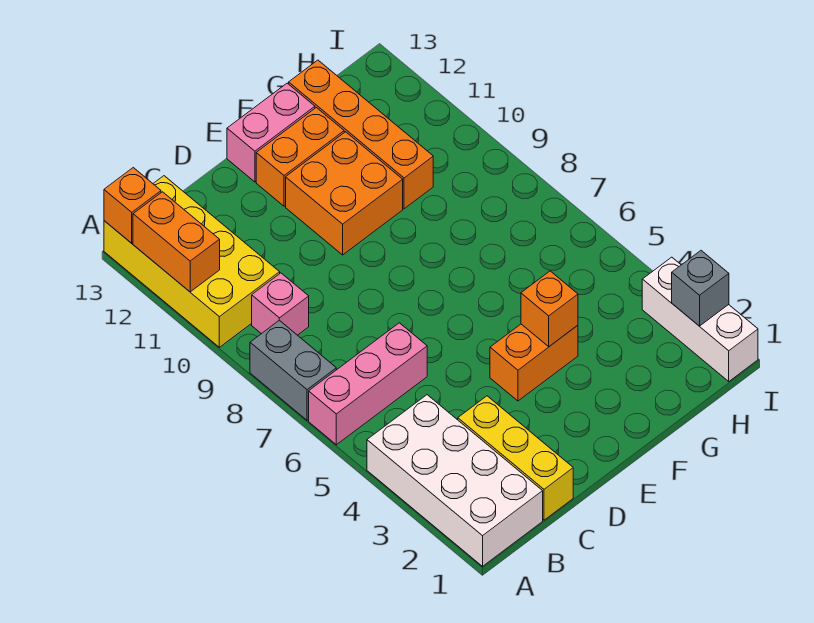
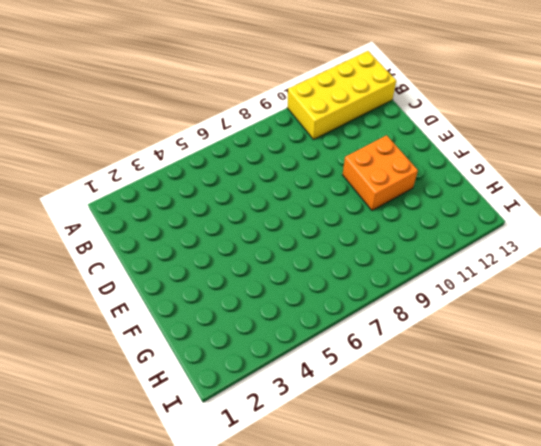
none -> white brick A1:B4 level 1
none -> pink brick A6:C6 level 1
none -> grey brick A7:A8 level 1

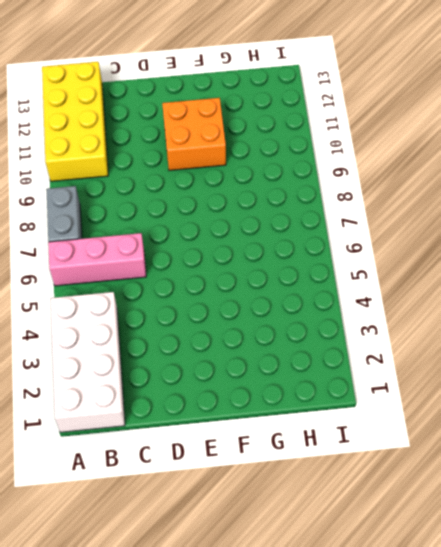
none -> pink brick B9 level 1
none -> yellow brick C1:C3 level 1
none -> orange brick E4:F4 level 1

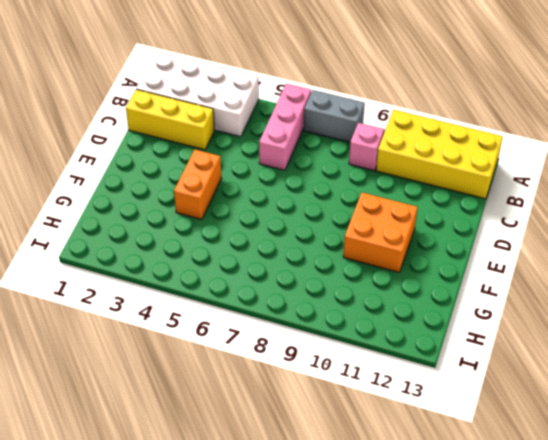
none -> orange brick E12:F12 level 1
none -> pink brick E13:F13 level 1
none -> orange brick G10:G13 level 1

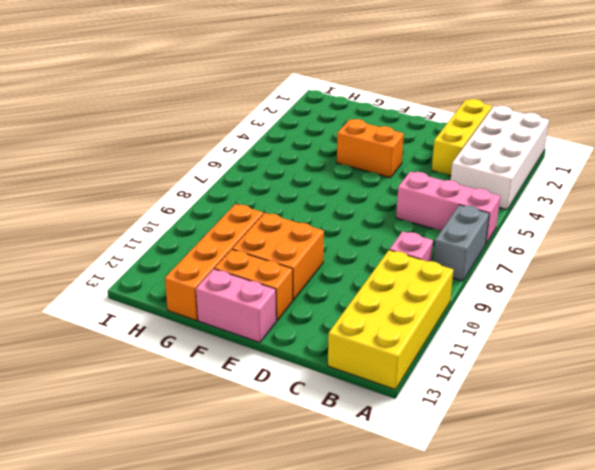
none -> white brick I1:I3 level 1
none -> orange brick A11:A12 level 2
none -> orange brick A13 level 2

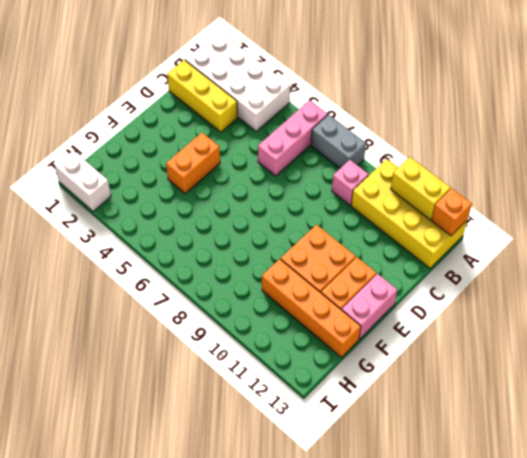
yellow brick A11:A12 level 2 -> orange brick A11:A12 level 2
white brick I1:I2 level 1 -> white brick I1:I3 level 1
none -> orange brick F4 level 2
none -> grey brick I2 level 2

